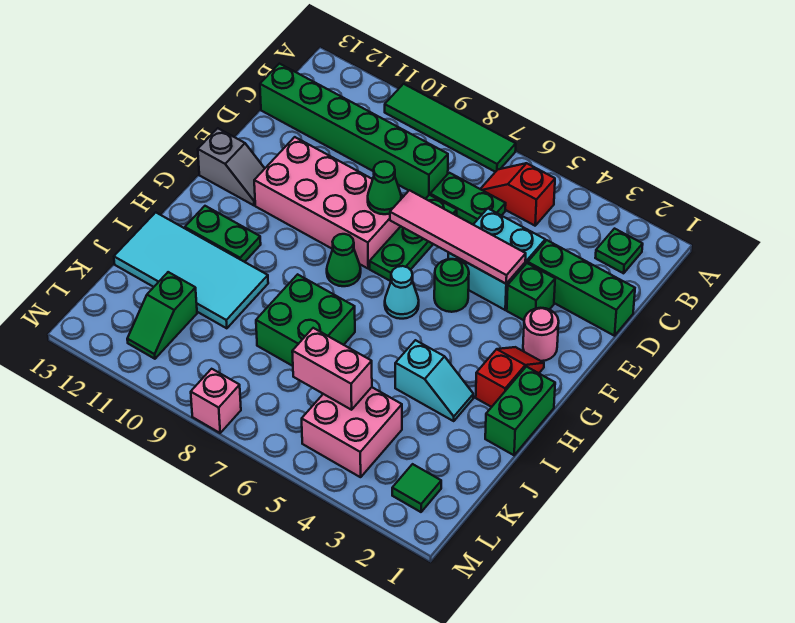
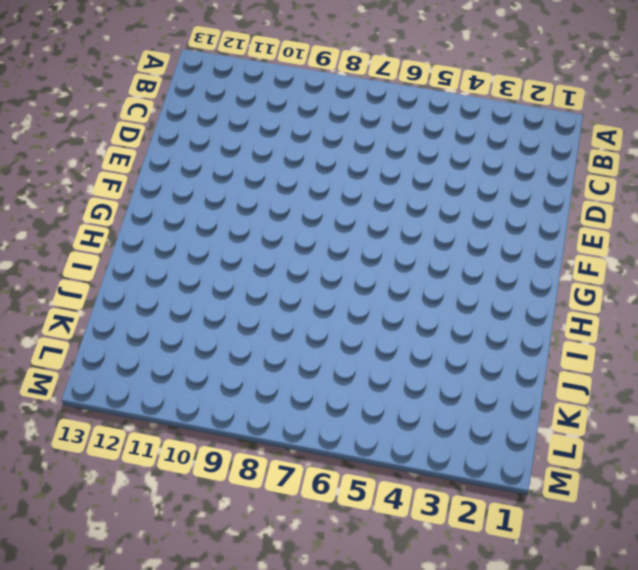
none -> green tile A7:A10 level 1
none -> green plate B2 level 1
none -> red slope B5:B6 level 1 top 5

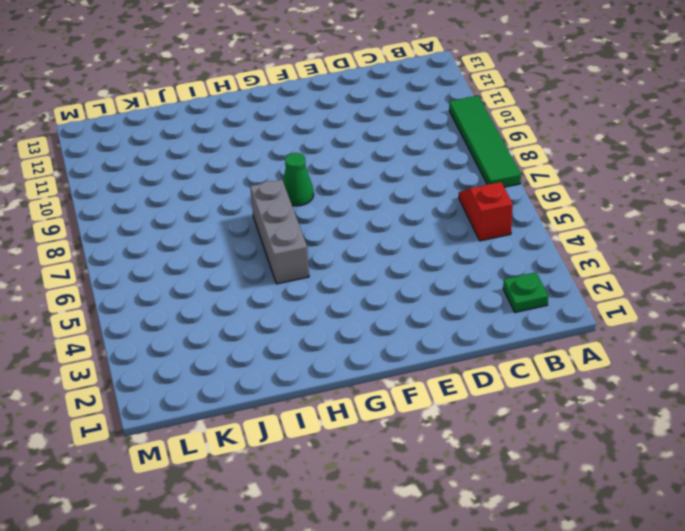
grey brick H5:H7 level 1 -> none
none -> green plate C6:C7 level 1
none -> green brick C8:C13 level 1
none -> green brick D1:D3 level 1

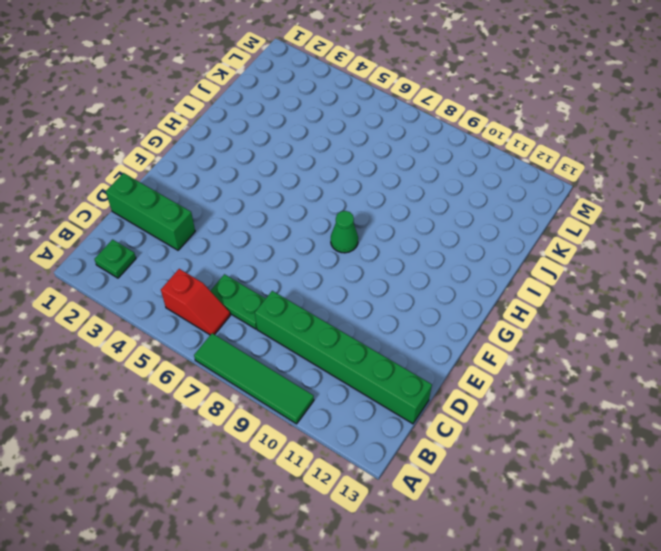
none -> cyan brick D4:E5 level 1
none -> green plate D7:F7 level 1
none -> green brick E3 level 1

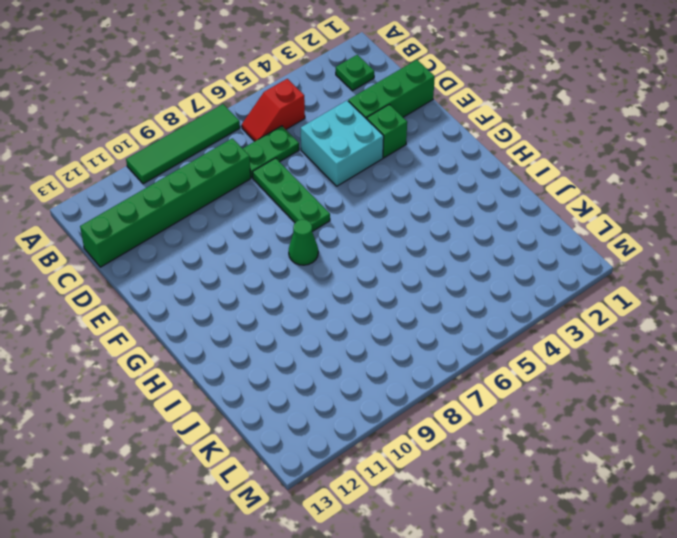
none -> pink brick E8:F11 level 1
none -> pink round brick F2 level 1
none -> green round brick F5 level 1

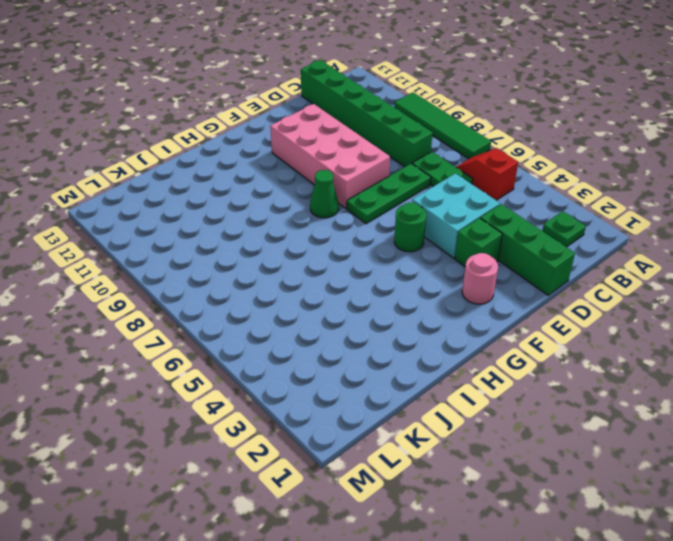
none -> grey slope F12:F13 level 1 top 13
none -> red slope G2:H2 level 1 top H
none -> cyan cone G6 level 1

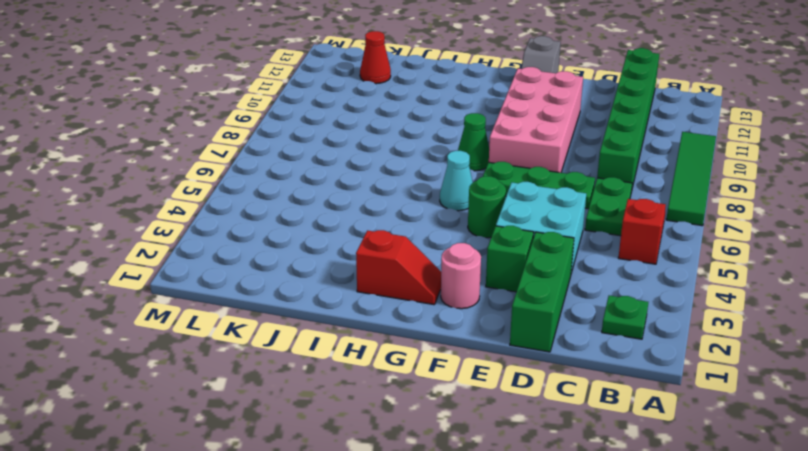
red cone K12 level 1 -> none
none -> green brick H1:I1 level 1
none -> green plate H11:H12 level 1
none -> cyan slope I3:I4 level 1 top 4

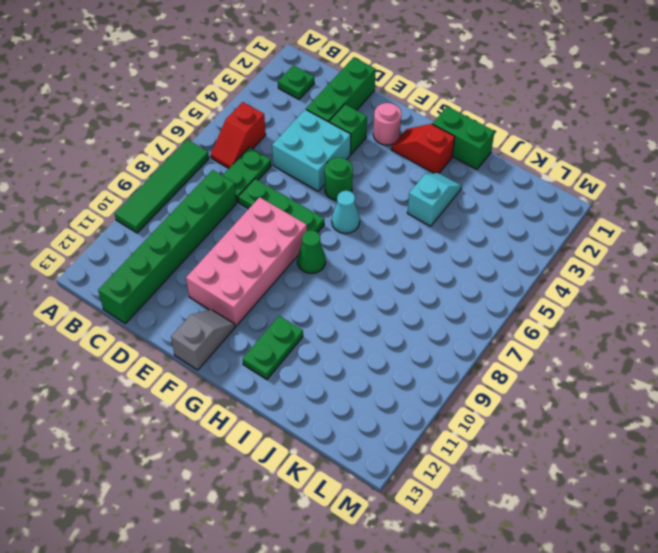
none -> green brick I7:J8 level 1
none -> cyan tile I10:J13 level 1
none -> pink brick K4:L5 level 1

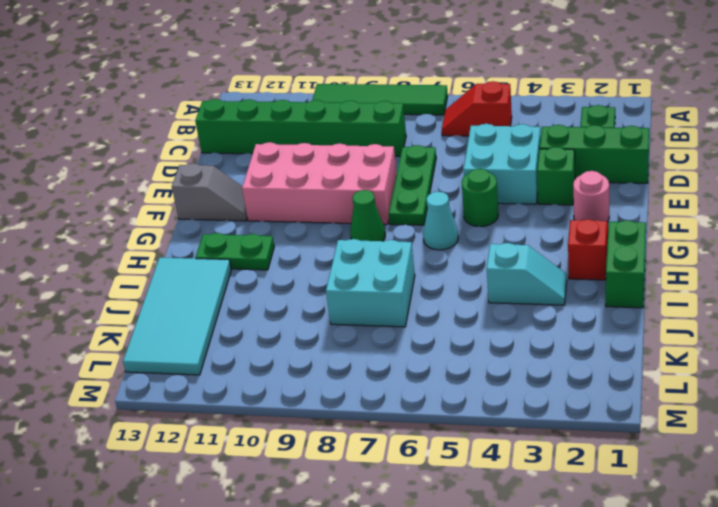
cyan brick I7:J8 level 1 -> green brick I7:J8 level 1
cyan tile I12:L13 level 1 -> cyan tile I10:J13 level 1
none -> green plate C6:C7 level 1
none -> pink brick K4:L5 level 1
none -> green slope K11:L11 level 1 top K

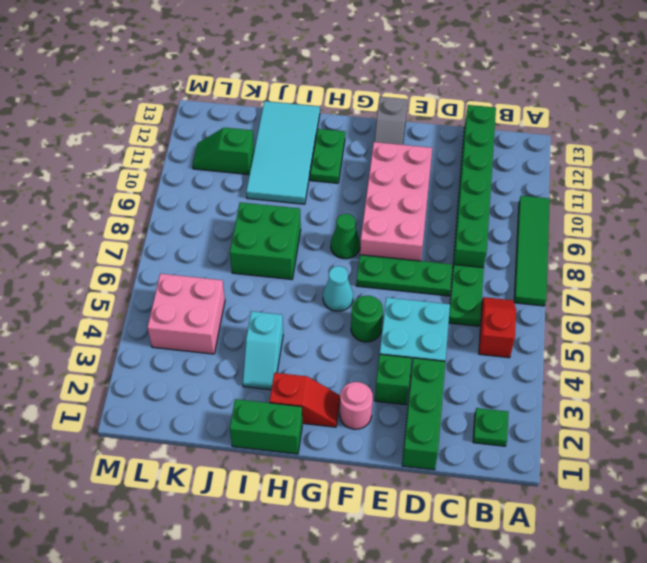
none -> green tile L2 level 1
none -> pink brick M8 level 1
none -> pink tile E4:E7 level 2

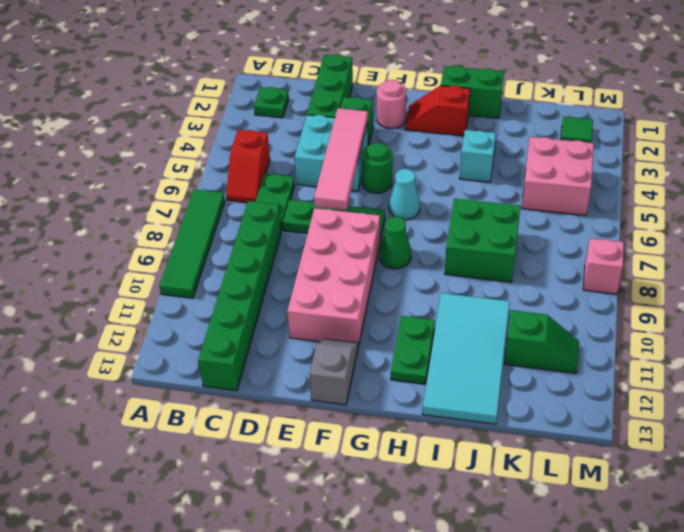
none -> green cone E8 level 2
none -> pink brick K5:K6 level 2

